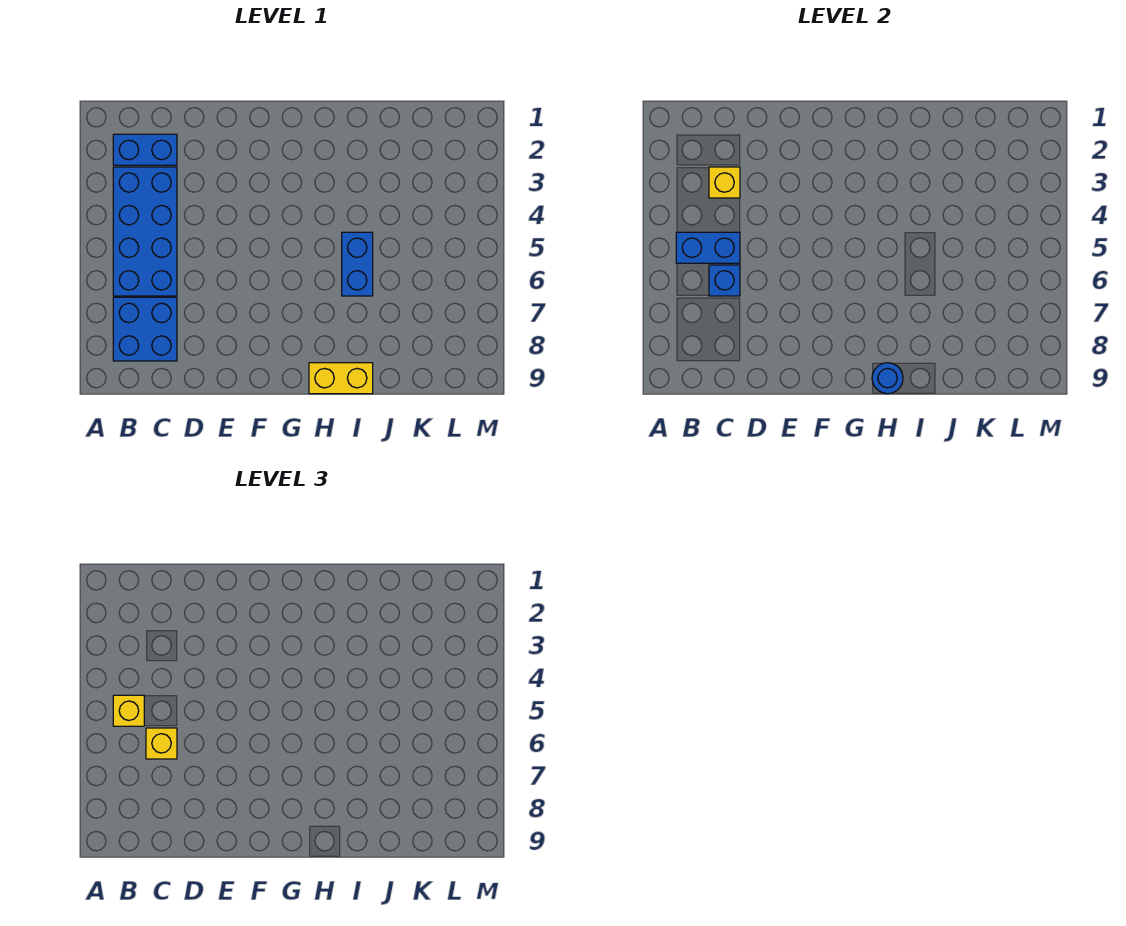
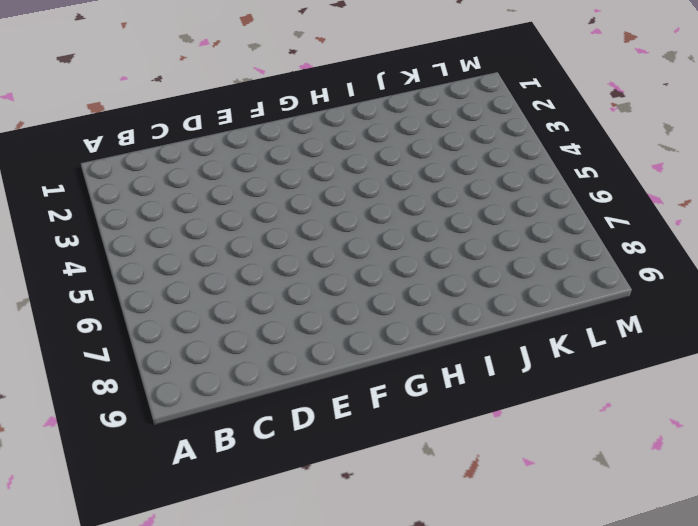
none -> blue brick B2:C2 level 1
none -> blue brick B3:C6 level 1

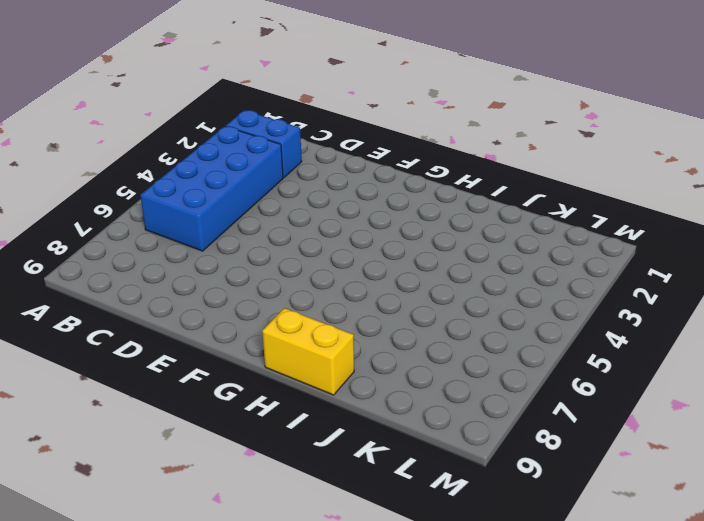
none -> blue brick B7:C8 level 1
none -> blue brick I5:I6 level 1

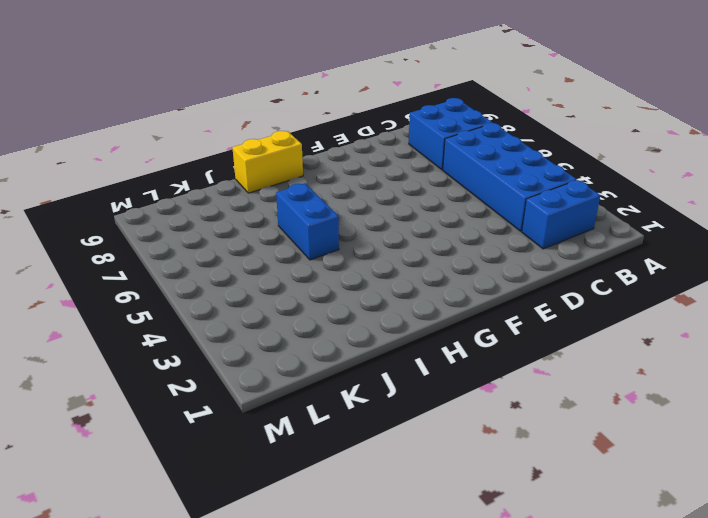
none -> blue brick B5:C5 level 2
none -> yellow brick C3 level 2

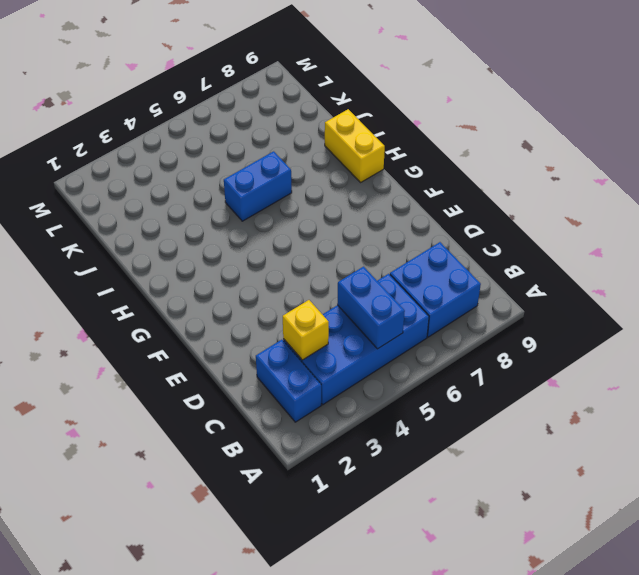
none -> blue brick C6 level 2
none -> blue round brick H9 level 2

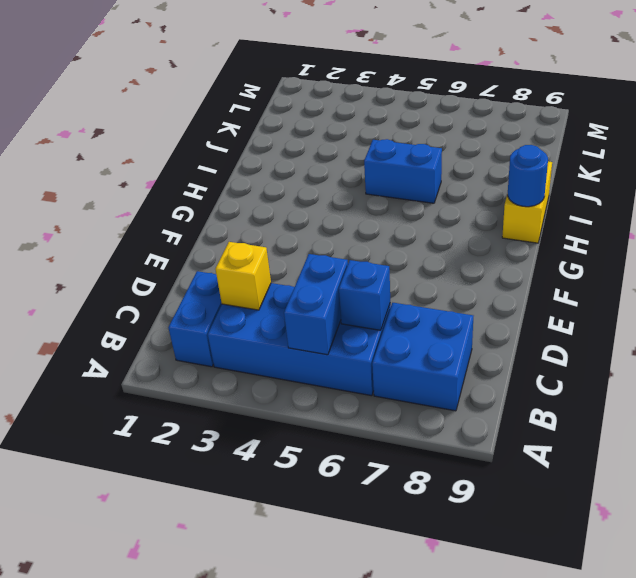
none -> yellow brick B5 level 3
none -> yellow brick C6 level 3

